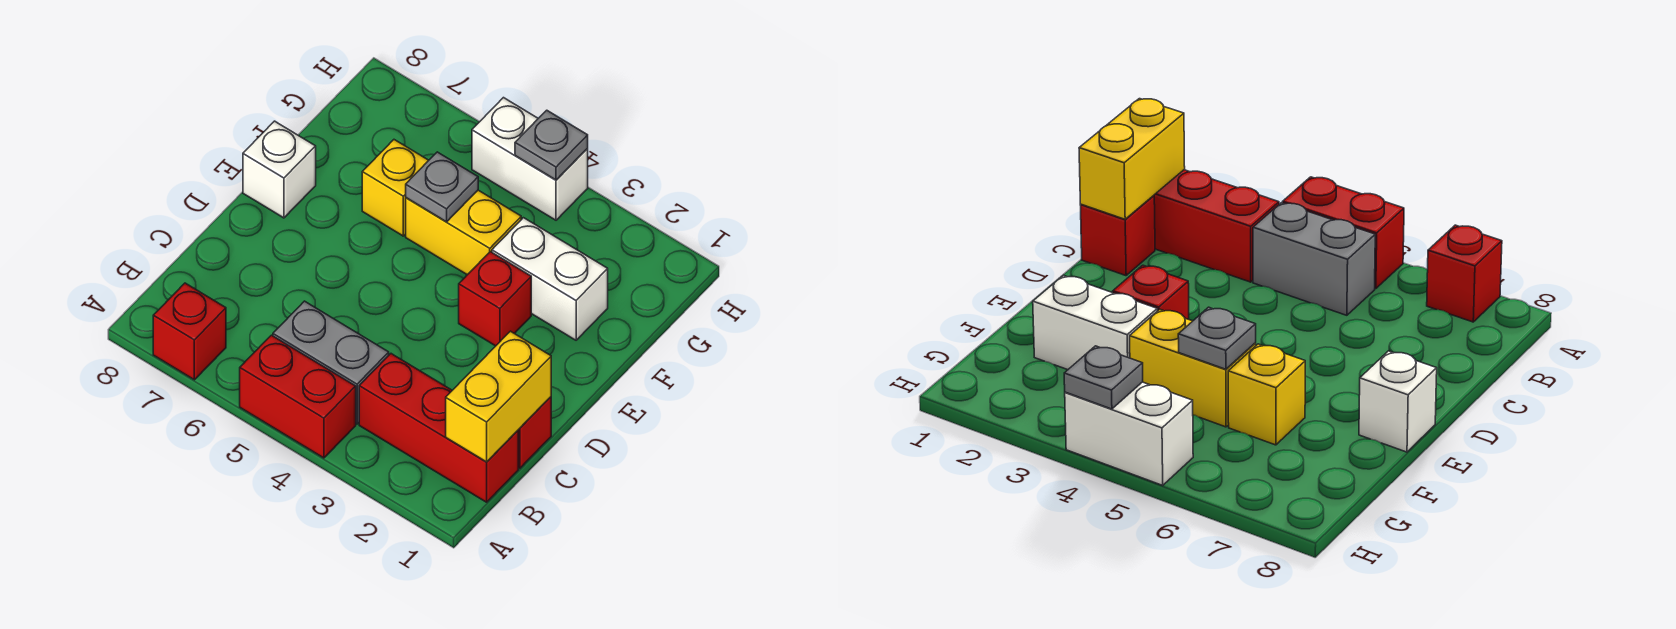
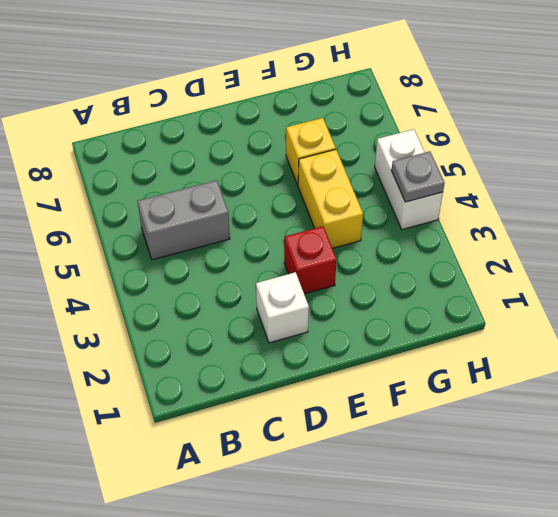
grey brick B5:C5 level 1 -> grey brick B4:B5 level 1
white brick D2 level 1 -> white brick E8 level 1
none -> red brick A4:A5 level 1
none -> red brick A7 level 1
none -> red brick B1:B3 level 1

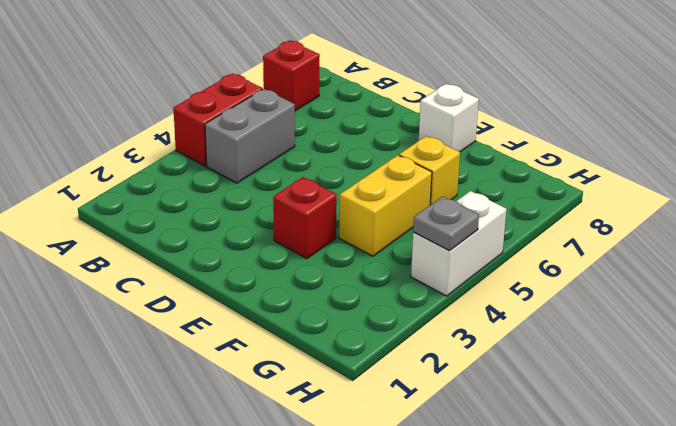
none -> red brick B1:B3 level 1
none -> red brick C1 level 1
none -> white brick F2:F3 level 1

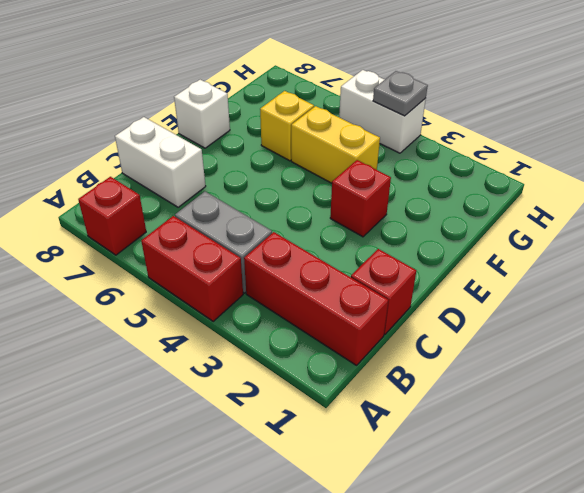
white brick C7:C8 level 1 -> white brick F2:F3 level 1
none -> yellow brick B1:C1 level 2
none -> grey plate F5 level 2

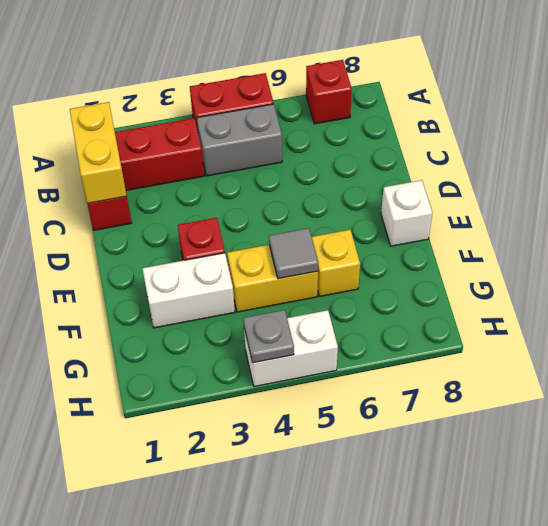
grey tile F5 level 2 -> grey plate F5 level 2

